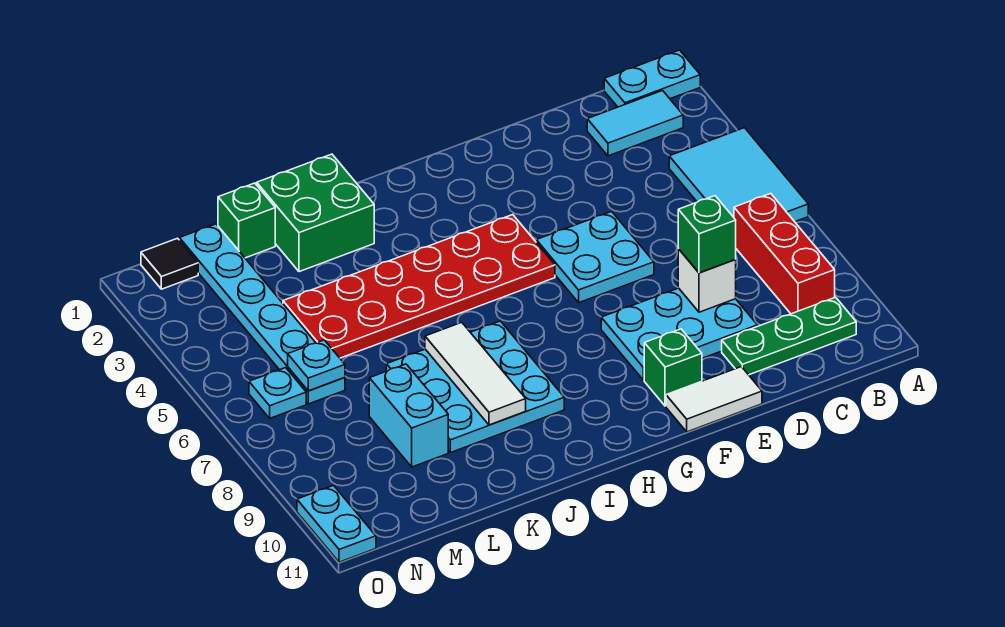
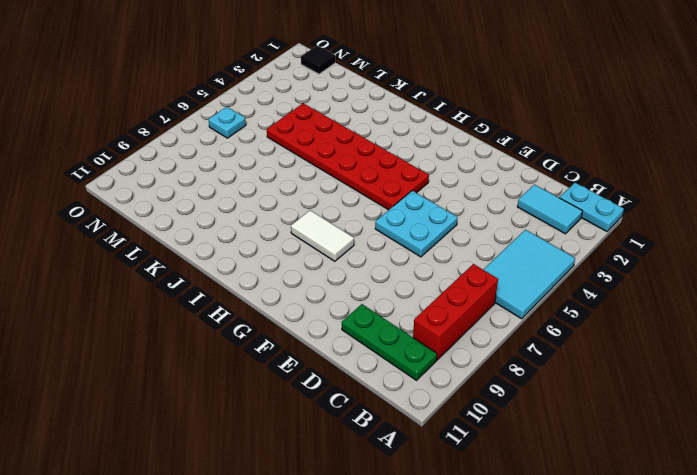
white tile G8:H8 level 1 -> white tile E11:F11 level 1
none -> cyan plate D8:F9 level 1
none -> green brick F10 level 1
none -> cyan plate I7:K9 level 1

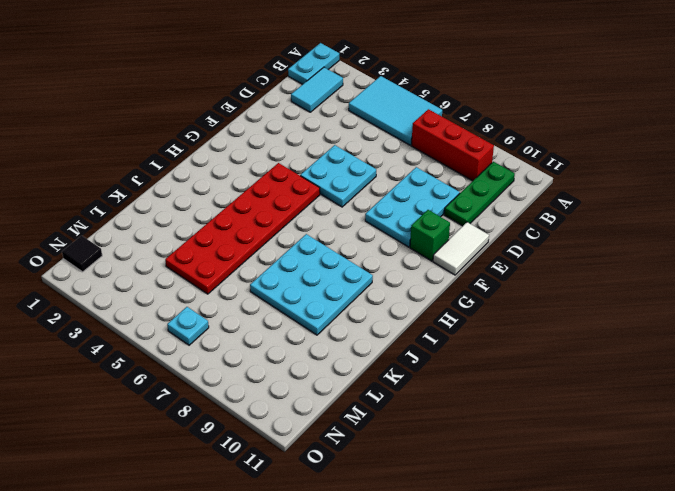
none -> green brick J1:K2 level 1
none -> green brick L1 level 1
none -> cyan brick L8:L9 level 1

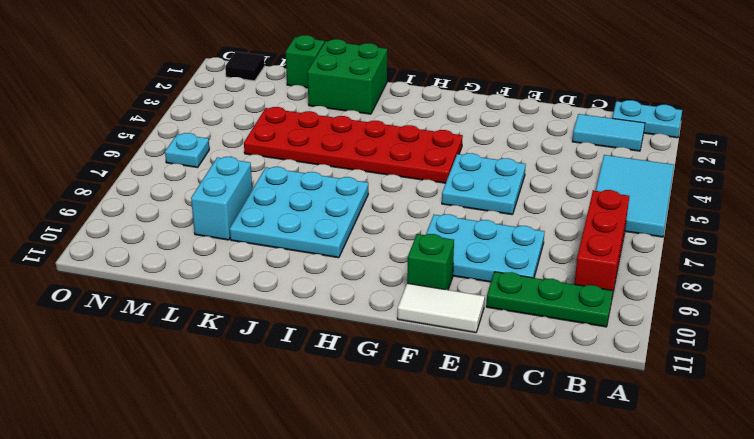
none -> cyan plate M1:M6 level 1
none -> cyan plate O10:O11 level 1
none -> white brick D8 level 2

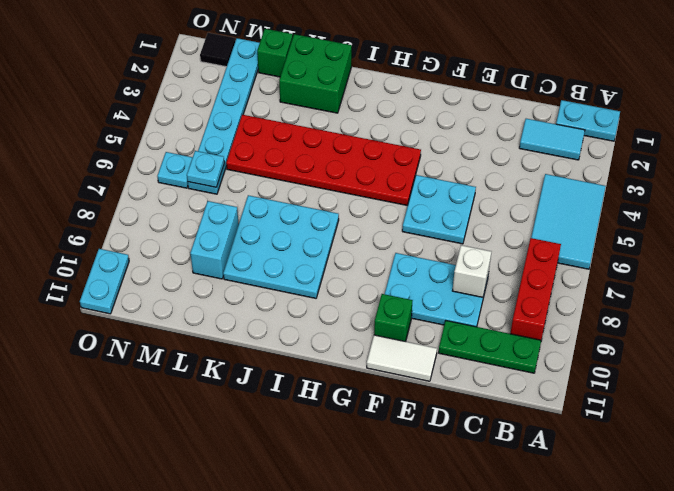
none -> white tile J7:J9 level 2
none -> green brick D8 level 3

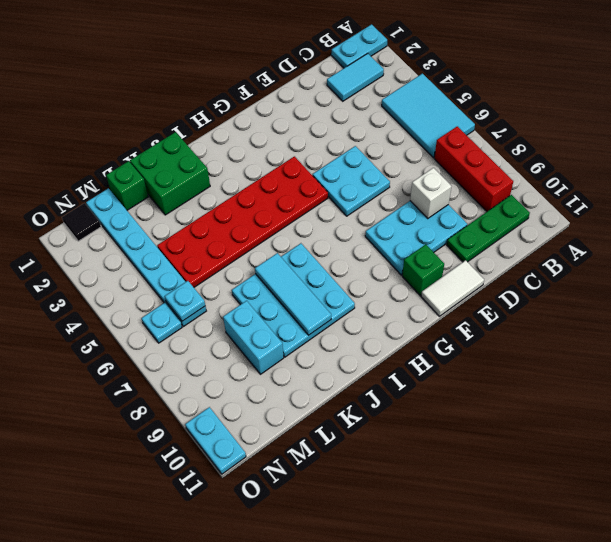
cyan tile J7:J9 level 2 -> white tile J7:J9 level 2
none -> green brick D8 level 3

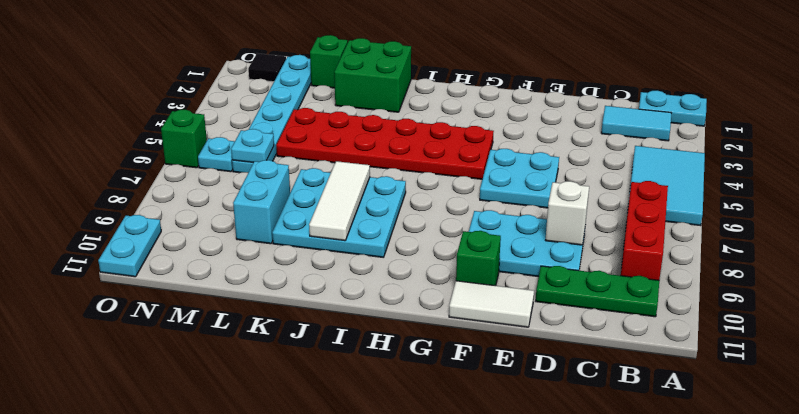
green brick O6 level 1 -> green brick D8 level 3

